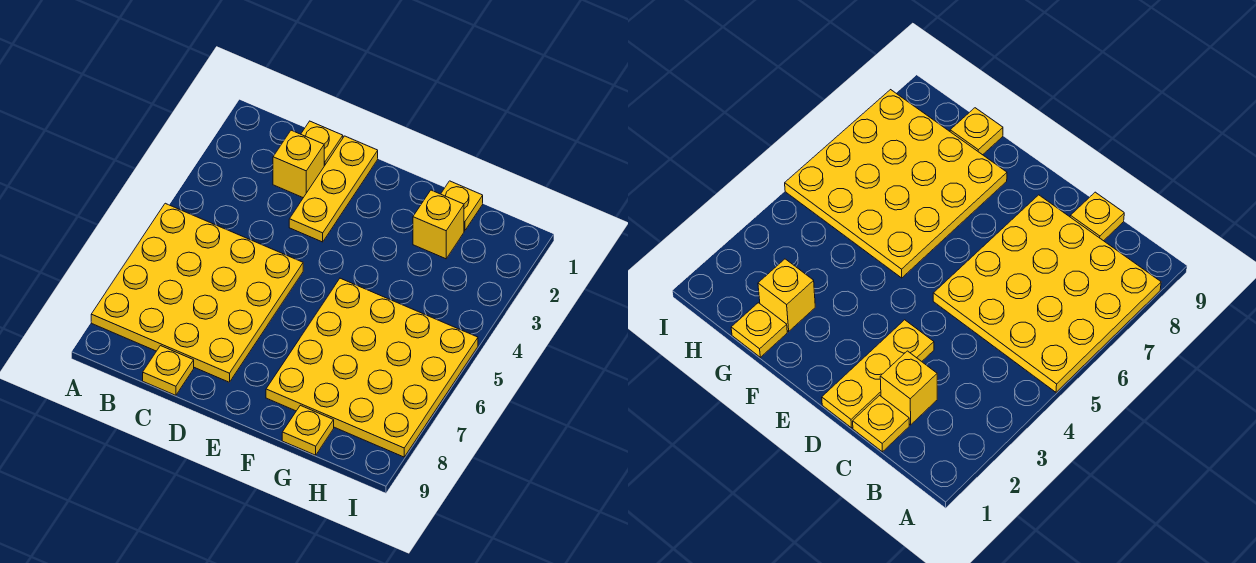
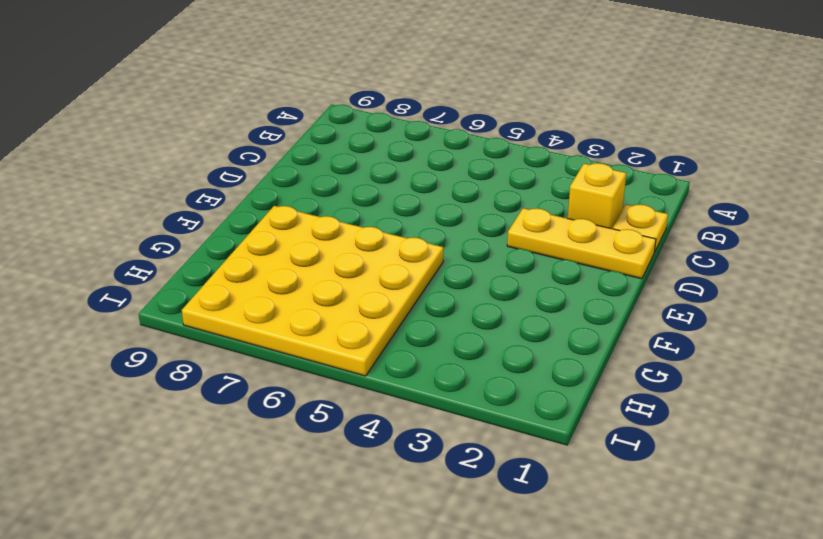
none -> yellow plate A5:D8 level 1
none -> yellow plate C9 level 1

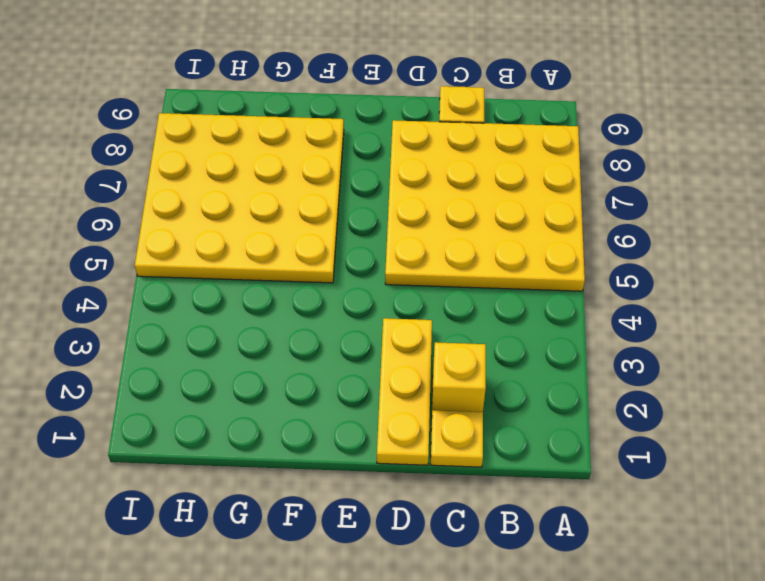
none -> yellow plate G1 level 1
none -> yellow brick G2 level 1

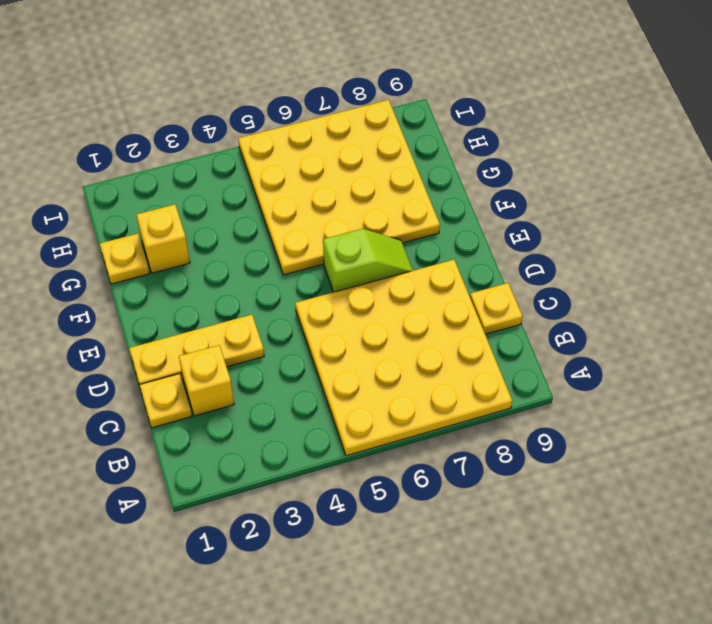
lime slope E6:E7 level 1 top 6 -> none
none -> yellow plate G9 level 1

